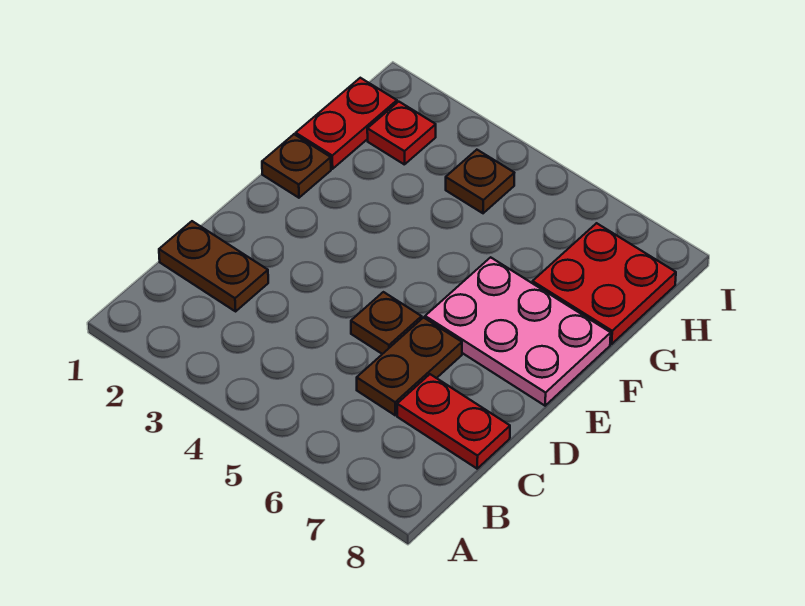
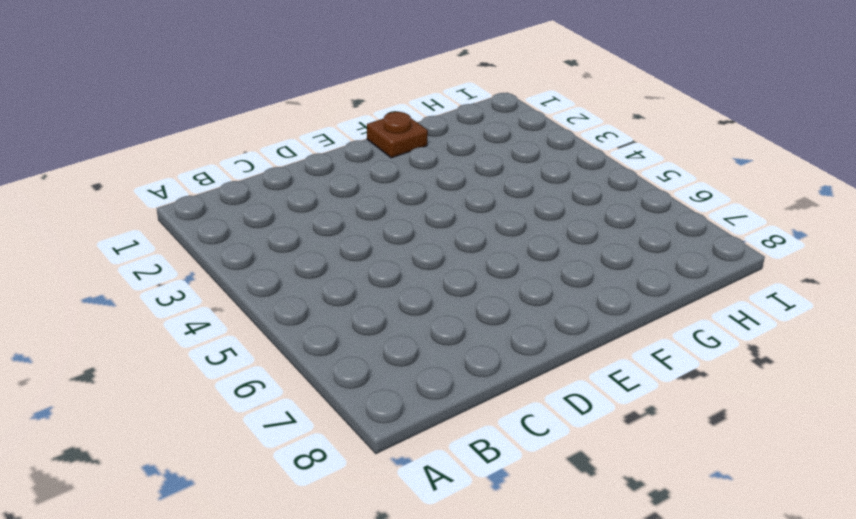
none -> brown plate C1:C2 level 1
none -> brown plate C6:D6 level 1

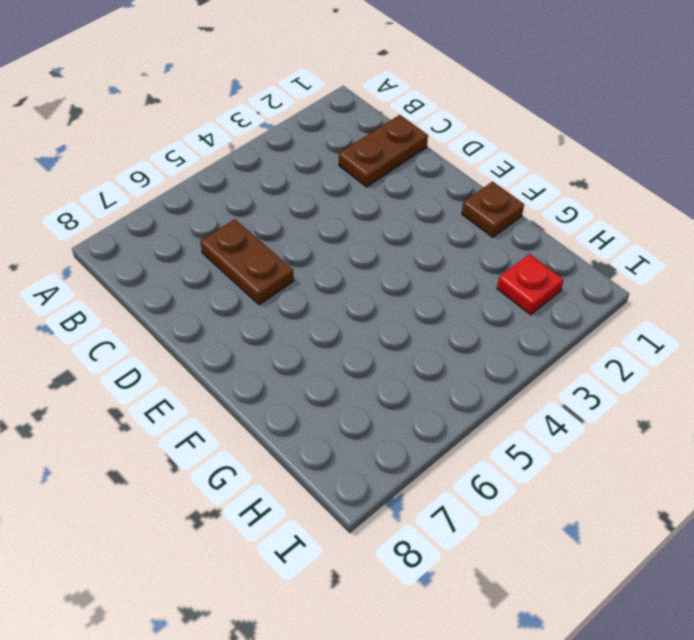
none -> red plate C7:C8 level 1
none -> brown plate D5 level 1

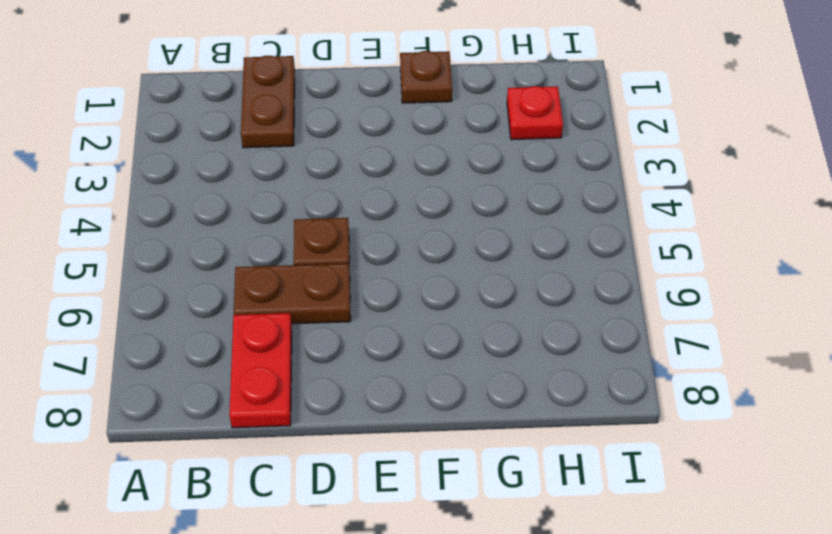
none -> pink plate E6:F8 level 1
none -> red plate G1:H1 level 1

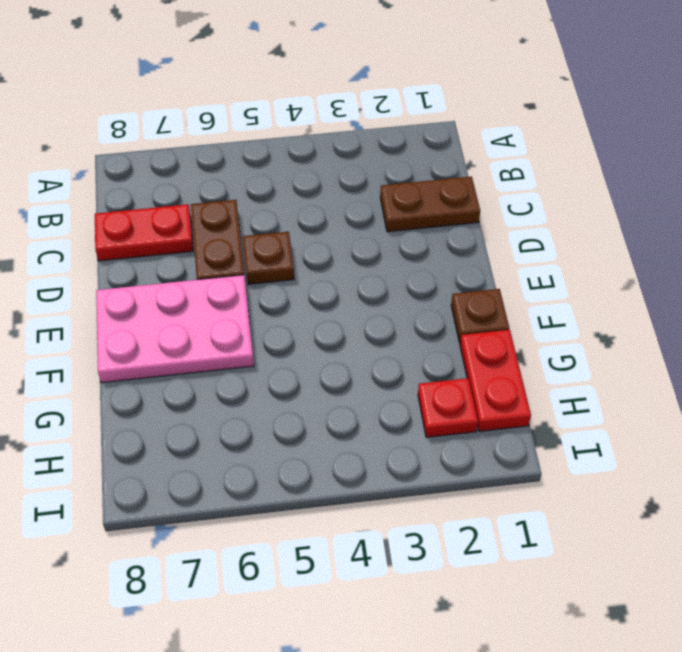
none -> red plate G7:H8 level 1
none -> brown plate H4 level 1

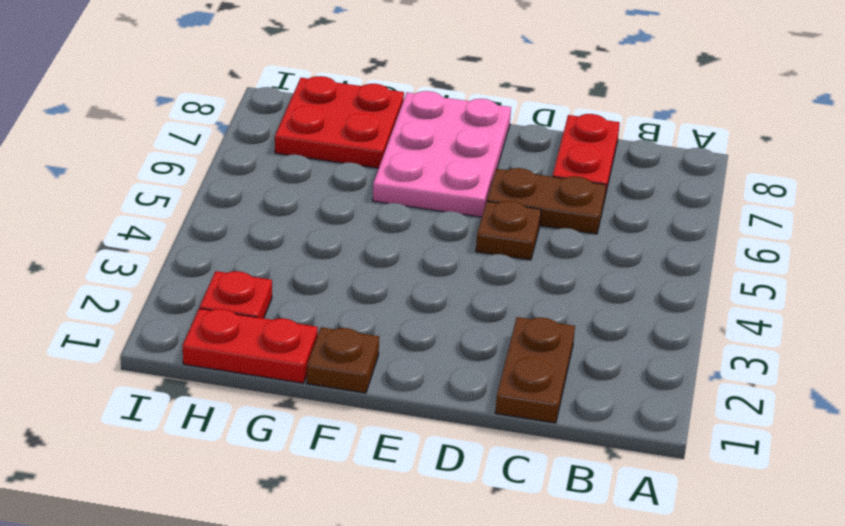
none -> brown plate H4 level 1

